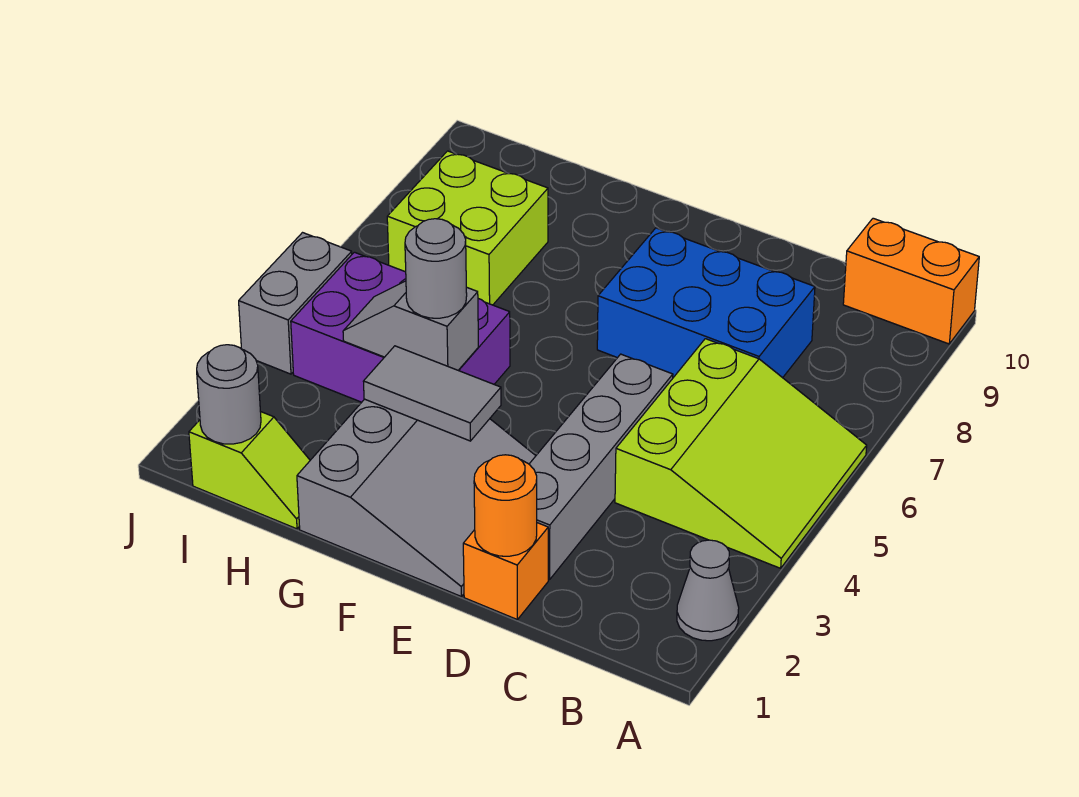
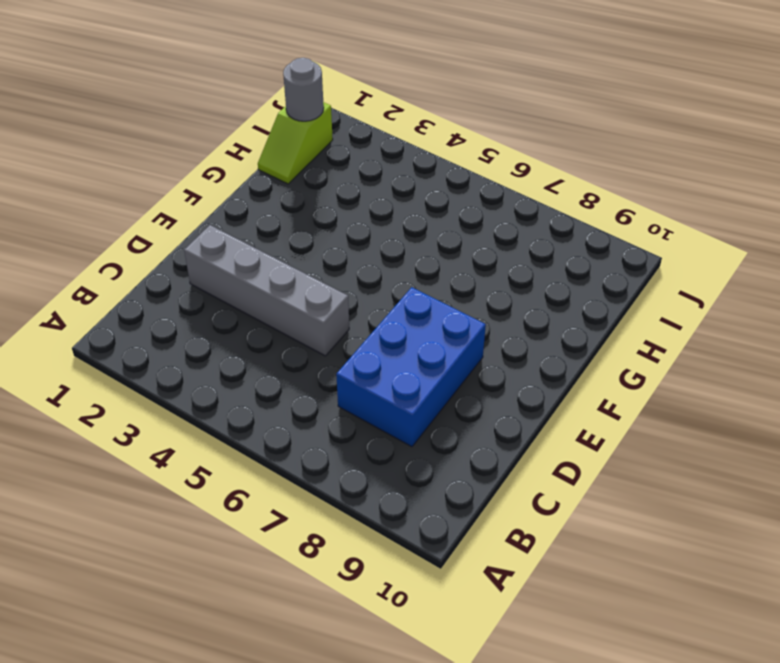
none -> grey cone A2 level 1
none -> lime slope A4:C6 level 1 top C
none -> orange brick A10:B10 level 1

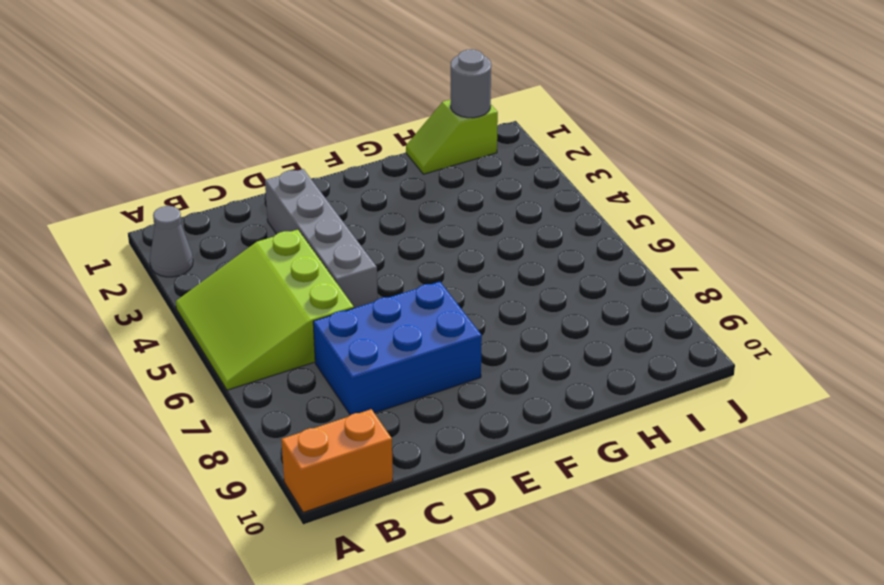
none -> orange brick D1 level 1
none -> grey slope E1:G3 level 1 top G
none -> purple brick G4:I5 level 1

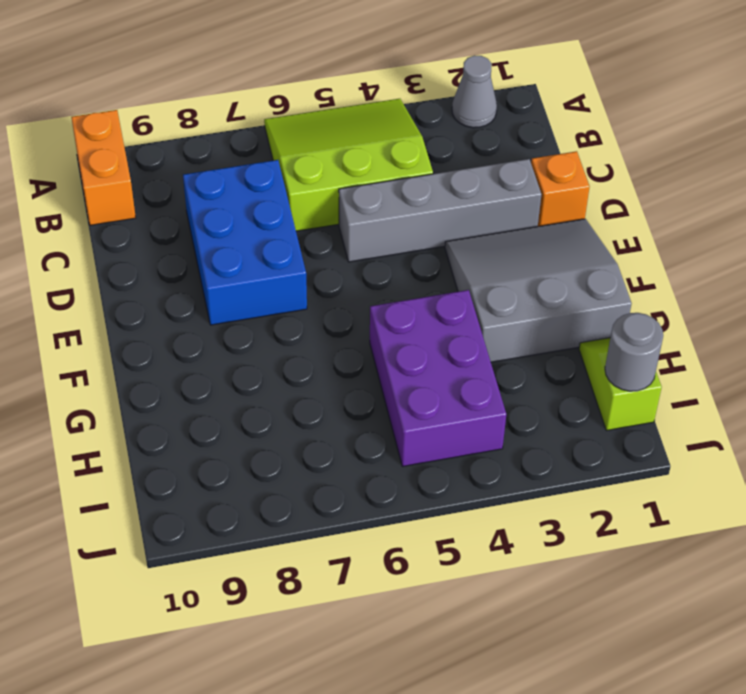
none -> lime brick H7:I8 level 1
none -> grey brick J4:J5 level 1
none -> orange round brick D1 level 2

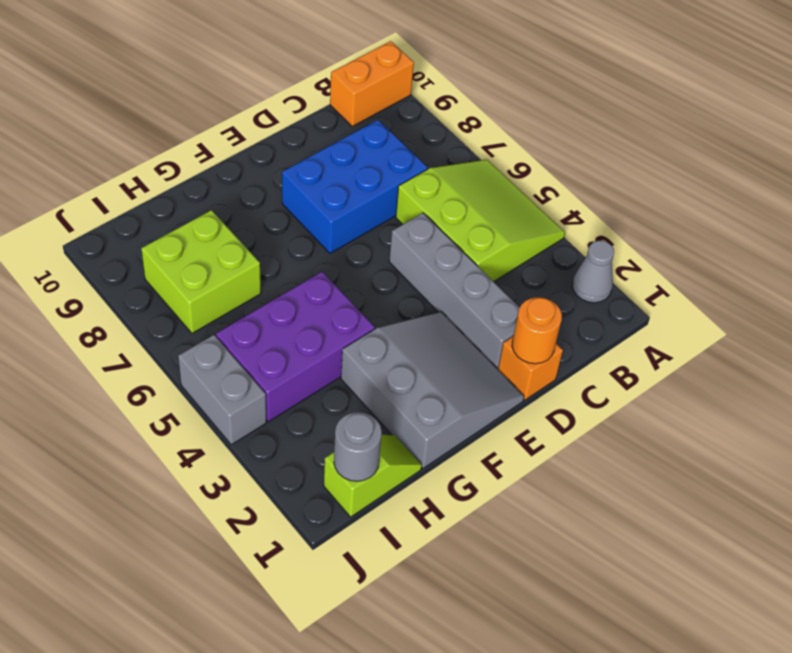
none -> grey tile F3:G3 level 2
none -> grey slope G4:H4 level 2 top G
none -> grey round brick G4 level 3

